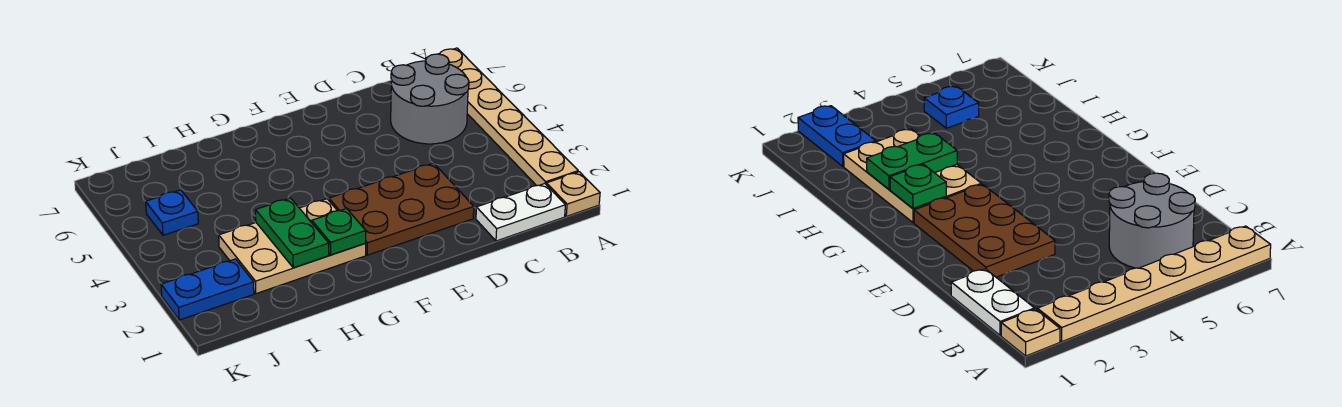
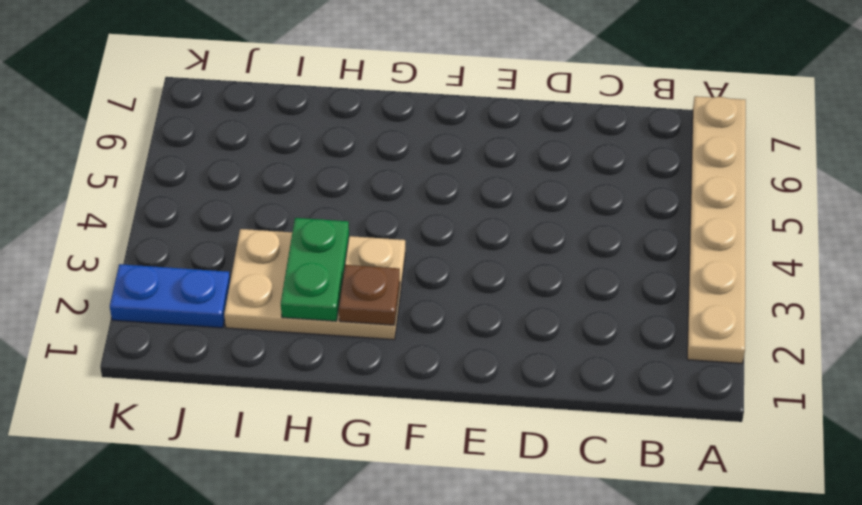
brown plate G2 level 2 -> green plate G2 level 2
none -> tan plate A1 level 1
none -> white plate B1:C1 level 1

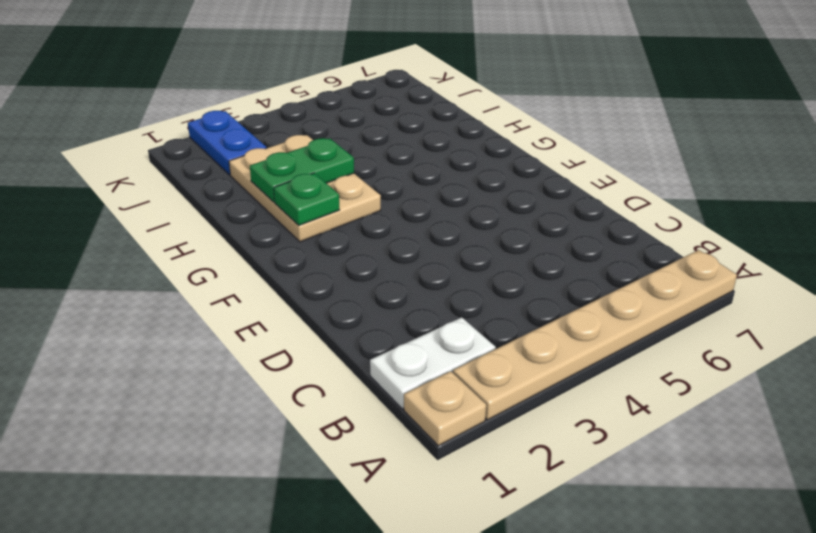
white plate B1:B2 level 1 -> white plate B1:C1 level 1
none -> grey round brick B5:C6 level 1
none -> brown plate D2:F3 level 1

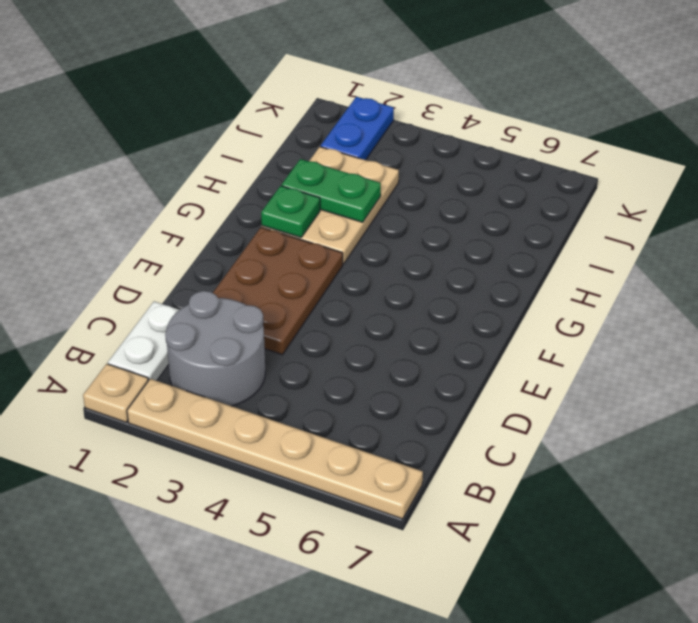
grey round brick B2:C3 level 1 -> grey round brick B5:C6 level 1
none -> blue plate J5 level 1

